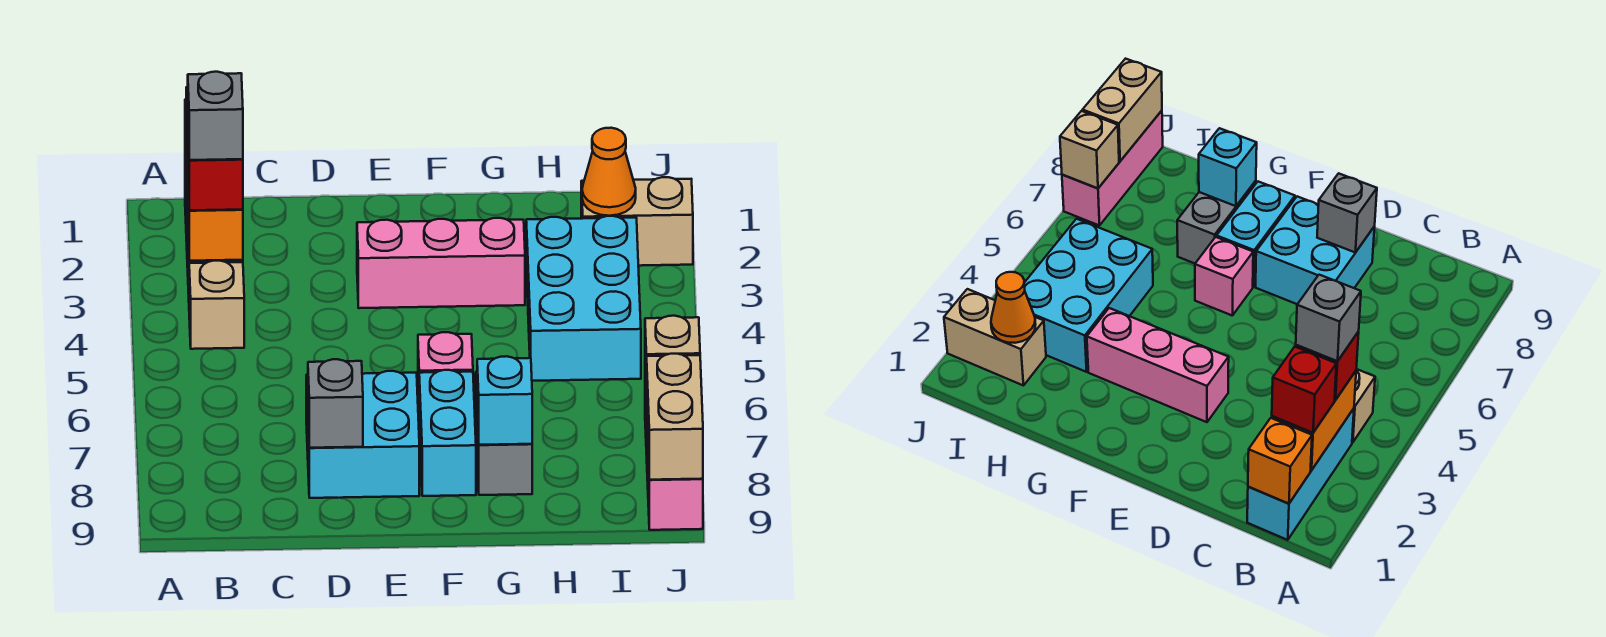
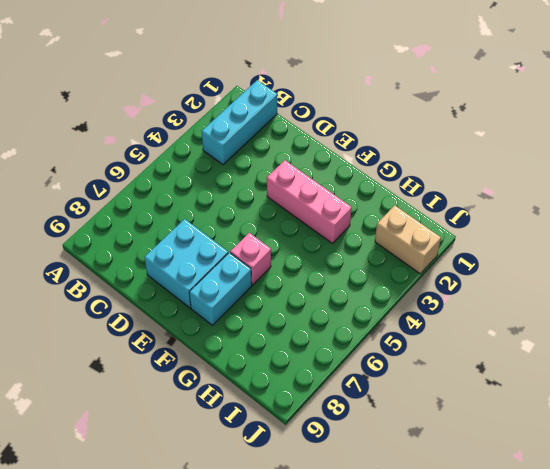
none -> tan brick B4 level 1
none -> grey brick G7:G8 level 1
none -> cyan brick H3:I5 level 1

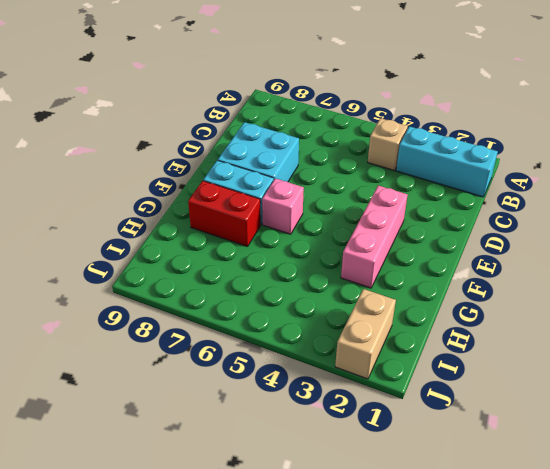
red brick G7:G8 level 1 -> grey brick G7:G8 level 1
none -> cyan brick H3:I5 level 1
none -> pink brick J7:J9 level 1
none -> orange brick B1 level 2

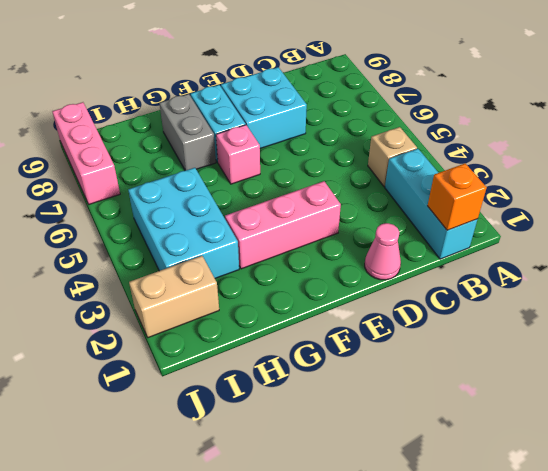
pink cone D1 level 1 -> none
none -> orange brick B2:B3 level 2
none -> grey brick D8 level 2
none -> cyan brick G8 level 2

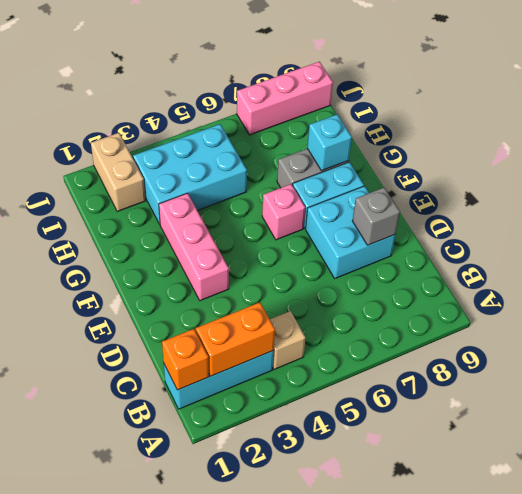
none -> orange cone I2 level 2
none -> tan brick J7 level 2
none -> tan brick J8:J9 level 2

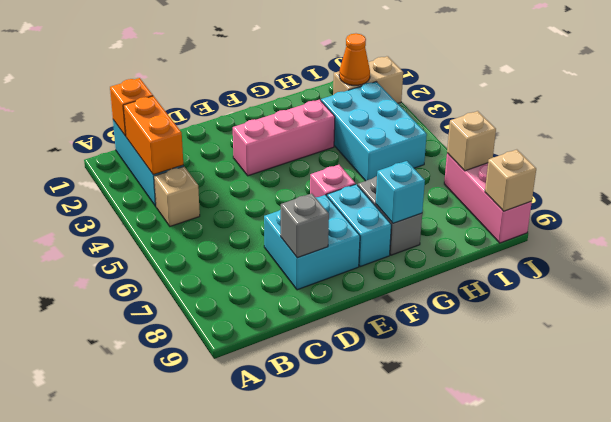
tan brick J9 level 2 -> tan brick J8:J9 level 2
none -> red brick B2 level 3
none -> red brick B3 level 3
none -> grey brick B3 level 4

